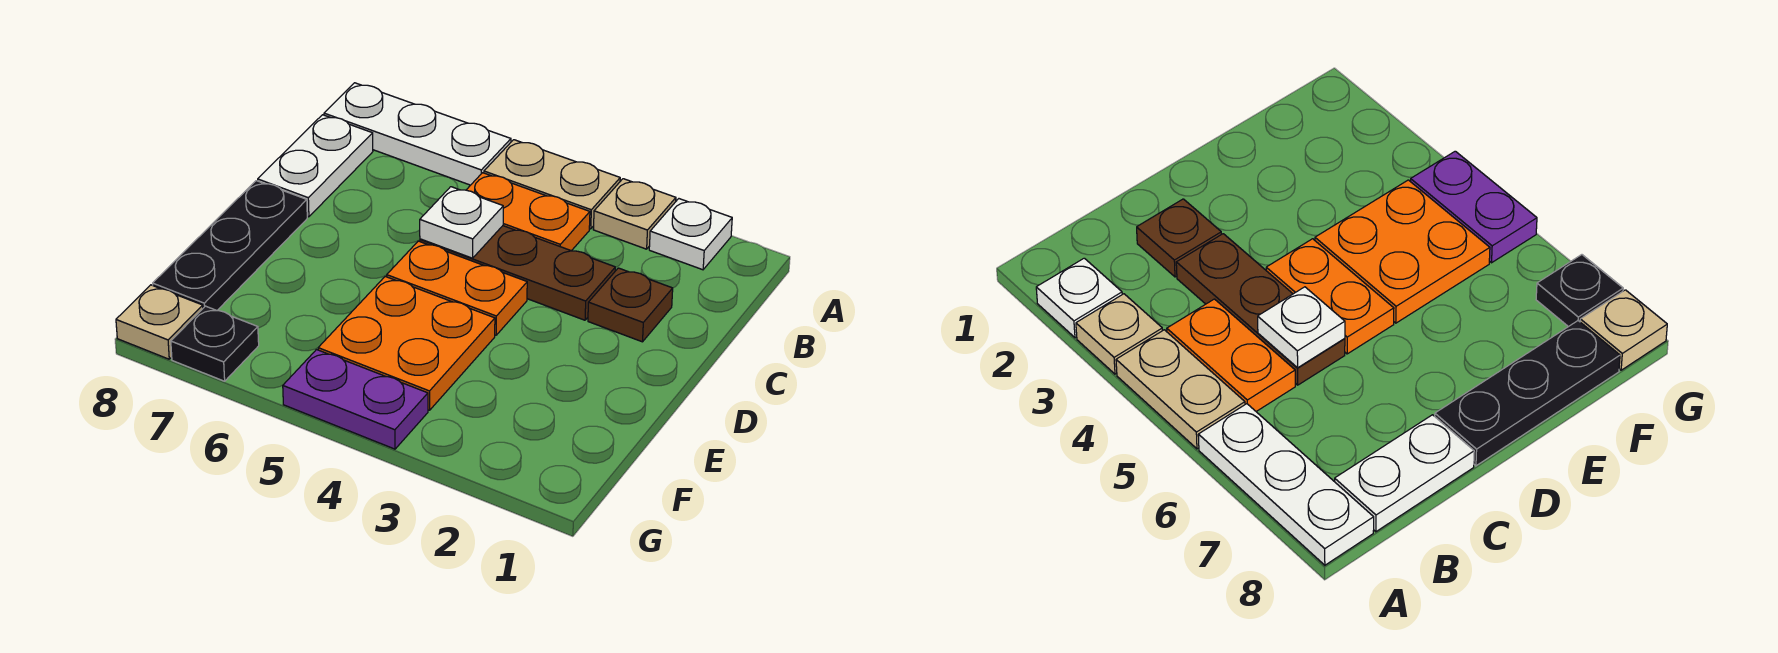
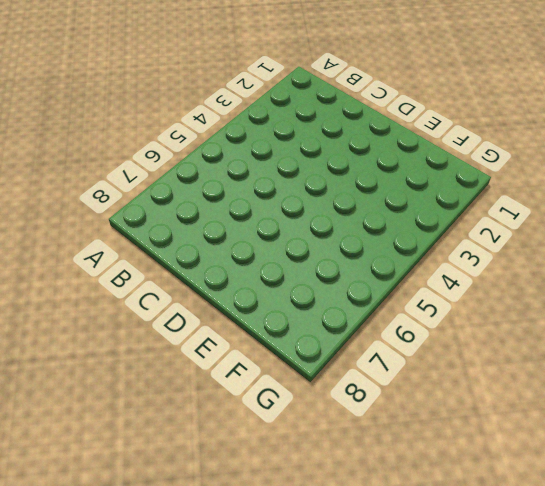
none -> white plate A2 level 1
none -> tan plate A3 level 1
none -> tan plate A4:A5 level 1

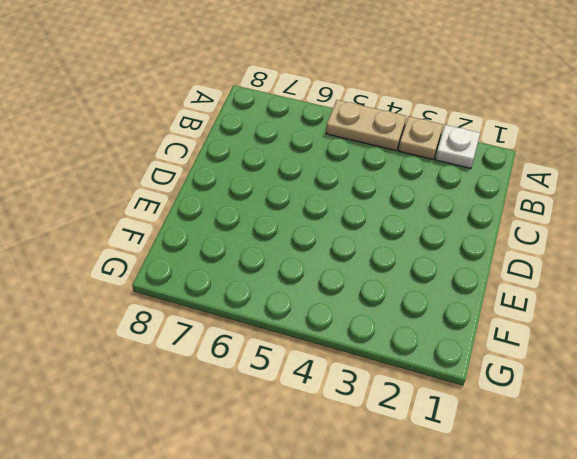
none -> white plate A6:A8 level 1
none -> orange plate B4:B5 level 1
none -> white plate B8:C8 level 1

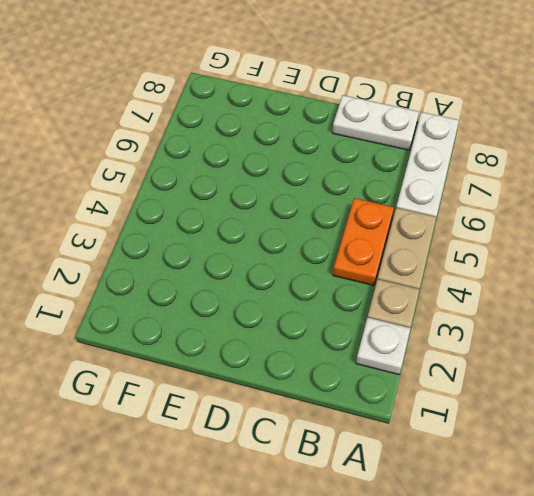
none -> brown plate C2 level 1
none -> brown plate C3:C5 level 1
none -> orange plate D4:D5 level 1

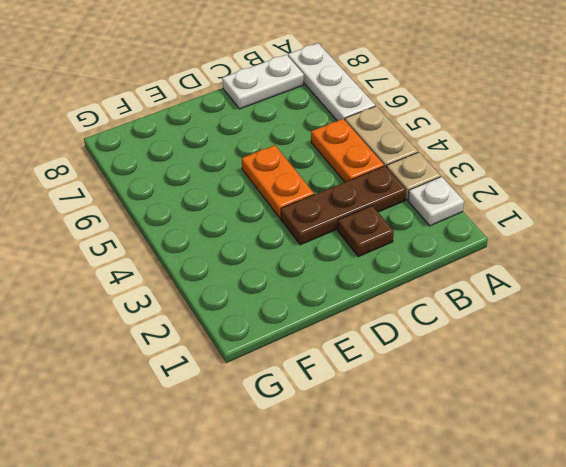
brown plate B3:D3 level 1 -> brown plate C3:C5 level 1
none -> black plate D8:F8 level 1
none -> orange plate E4:F5 level 1
none -> purple plate G4:G5 level 1

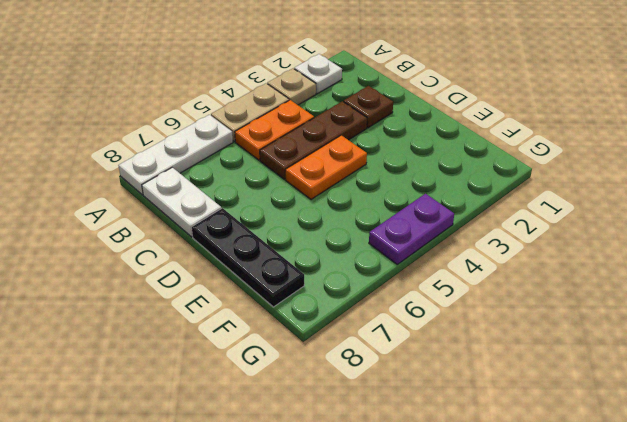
none -> orange plate E4:F5 level 1
none -> black plate G7 level 1
none -> tan plate G8 level 1

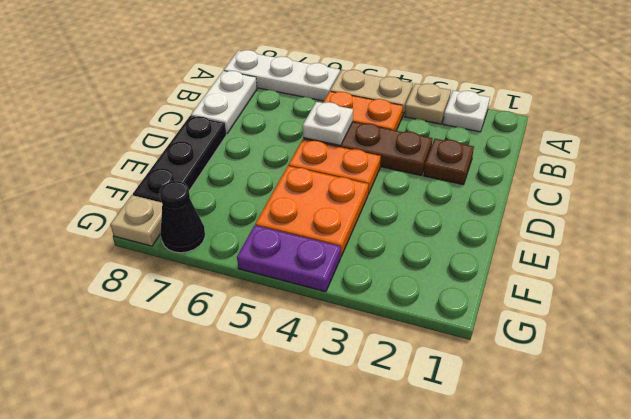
black cone G7 level 1 -> black plate G7 level 1

